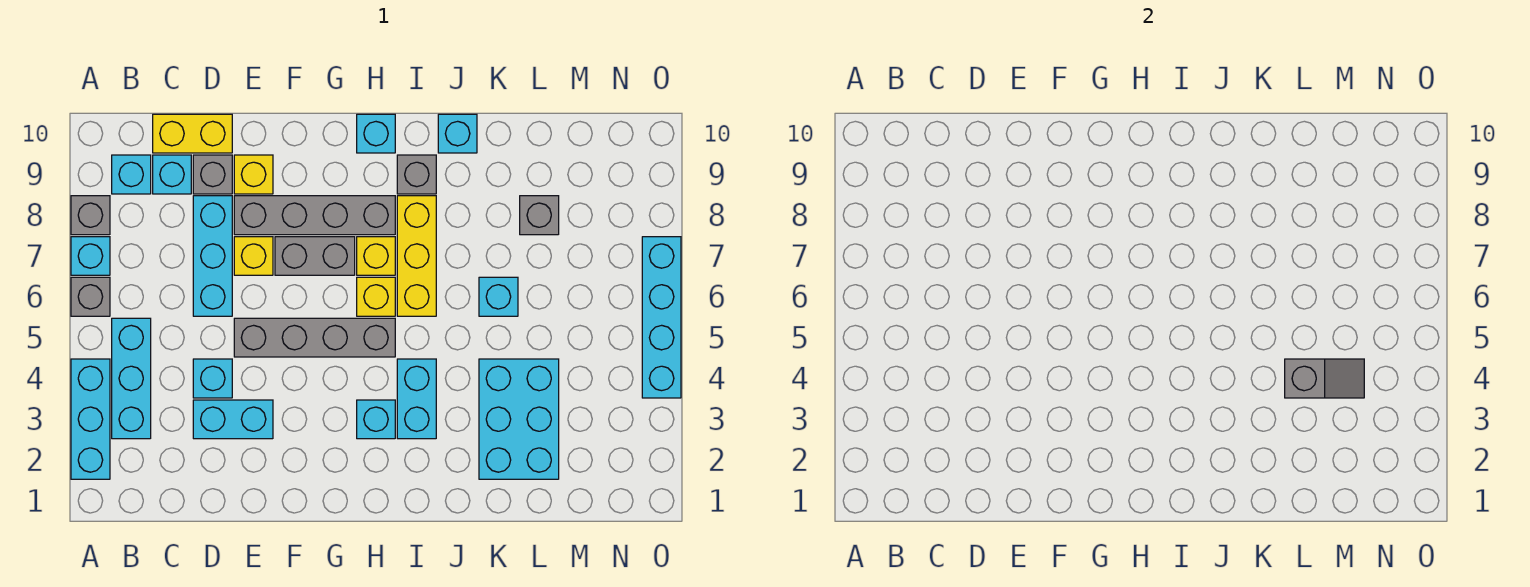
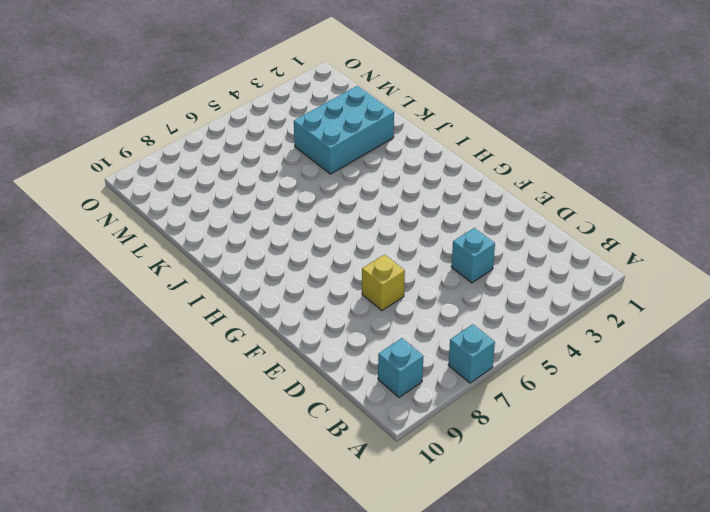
none -> cyan brick A2:A4 level 1
none -> grey brick A6 level 1
none -> grey brick A8 level 1
none -> cyan brick B3:B5 level 1

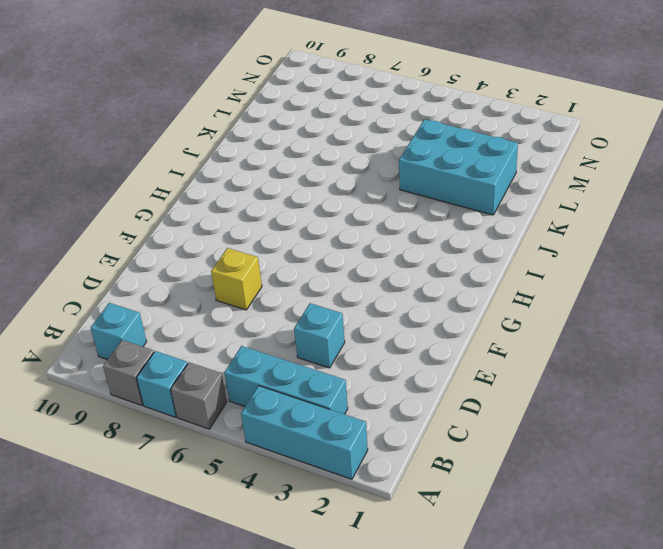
none -> cyan brick C9 level 1
none -> yellow brick C10:D10 level 1
none -> cyan brick D3:E3 level 1
none -> cyan brick D6:D8 level 1

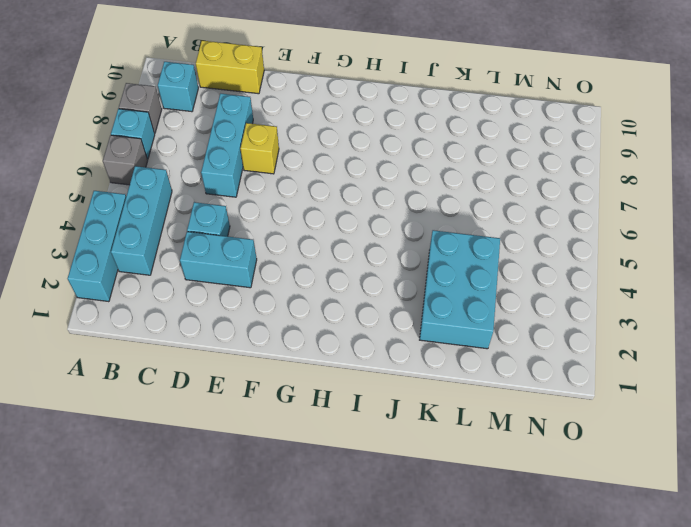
none -> cyan brick C9 level 1
none -> grey brick D9 level 1
none -> grey brick E5:H5 level 1
none -> grey brick E8:H8 level 1

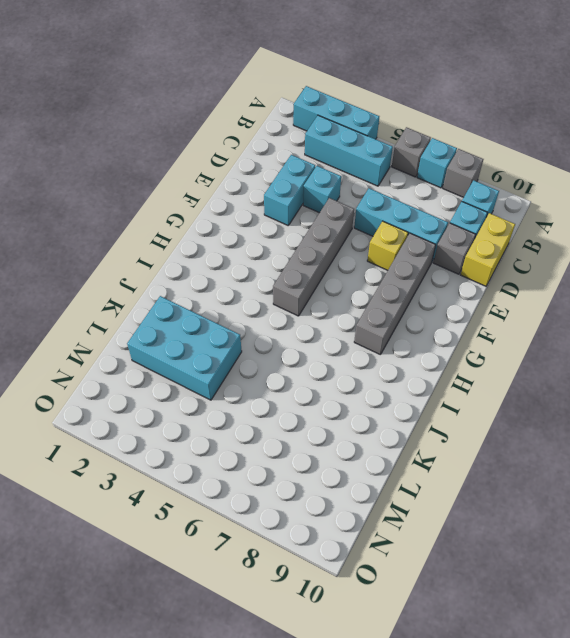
none -> yellow brick E9 level 1
none -> grey brick F7:G7 level 1
none -> cyan brick H3 level 1
none -> yellow brick H6 level 1

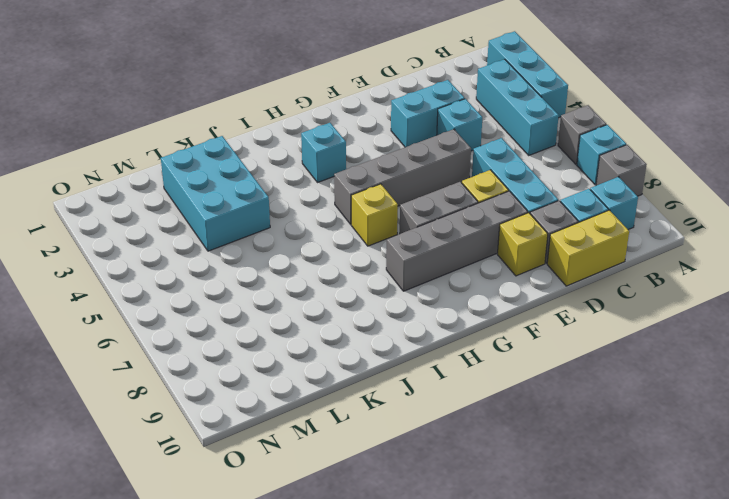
none -> yellow brick H7 level 1
none -> cyan brick H10 level 1
none -> cyan brick I3:I4 level 1
none -> yellow brick I6:I8 level 1

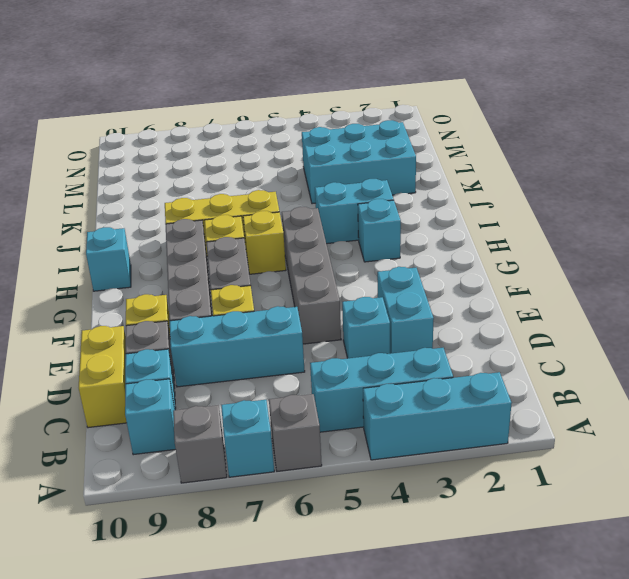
none -> grey brick I9 level 1
none -> cyan brick J10 level 1
none -> cyan brick K6 level 1
none -> grey brick L8 level 1

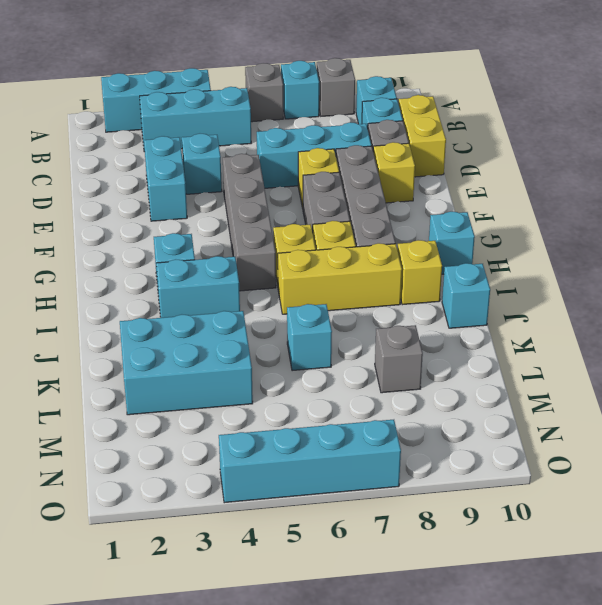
yellow brick I9 level 1 -> grey brick I9 level 1
none -> grey slope L4:M4 level 2 top L

